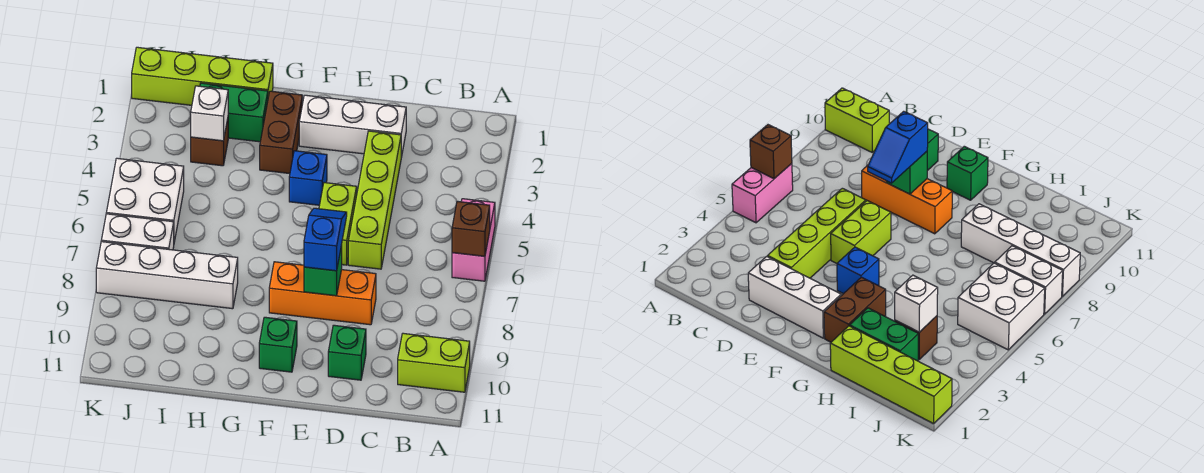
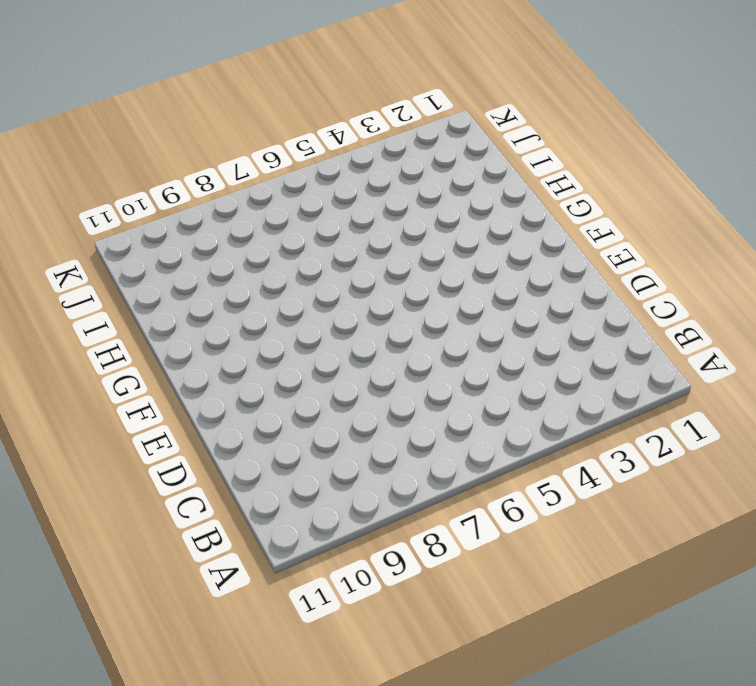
none -> pink brick A5:A6 level 1
none -> lime brick A10:B10 level 1
none -> white brick D2:F2 level 1

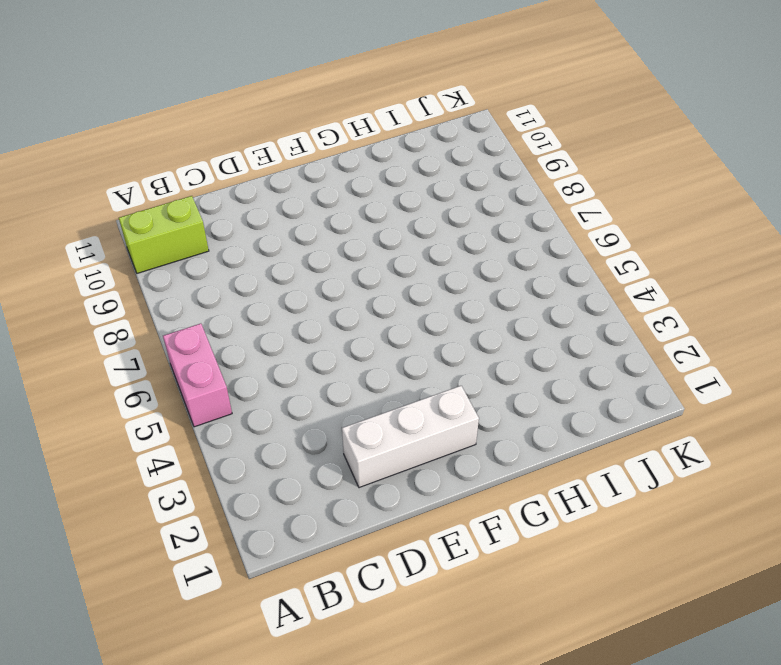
none -> lime brick D3:D6 level 1
none -> orange brick D8:F8 level 1
none -> green brick D10 level 1

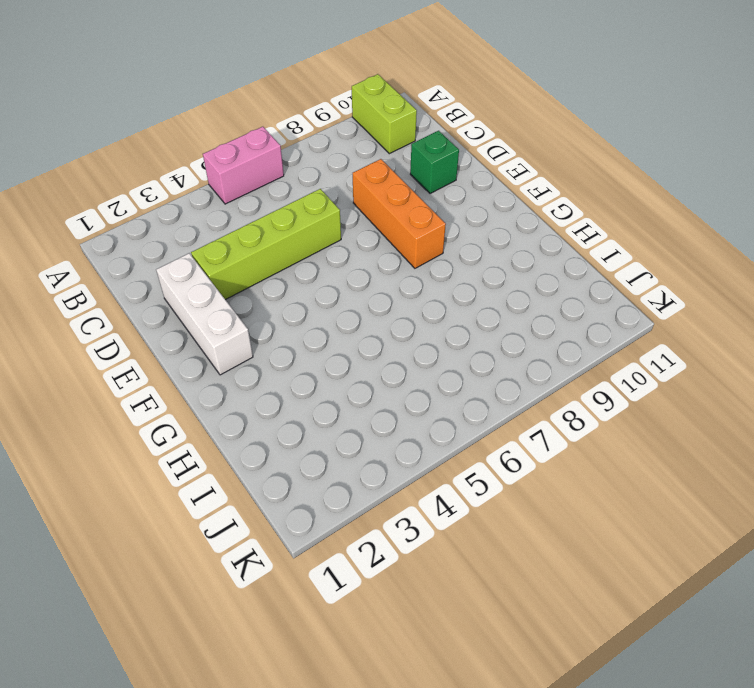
none -> lime brick E5:E6 level 1
none -> blue brick F4 level 1
none -> green brick F10 level 1

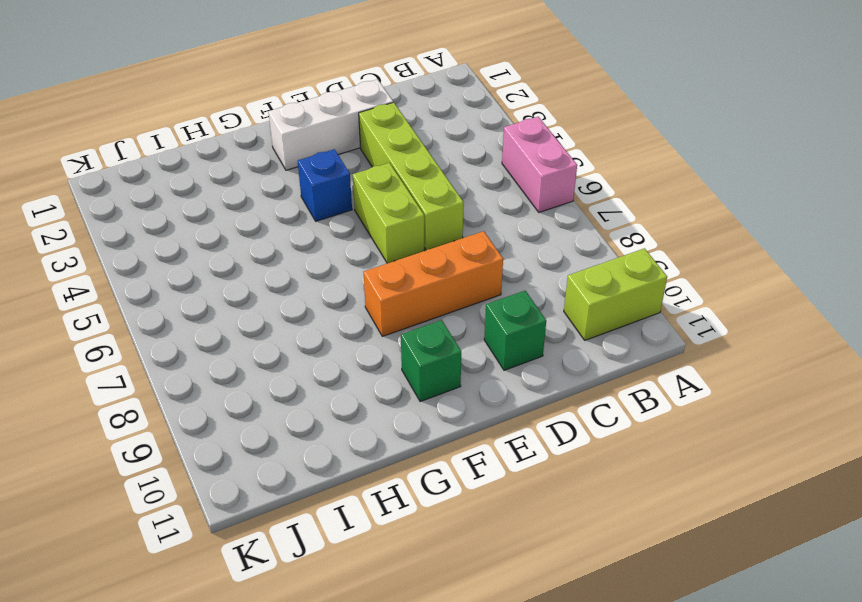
none -> brown brick G2:G3 level 1
none -> lime brick H1:K1 level 1
none -> green brick H2:I2 level 1

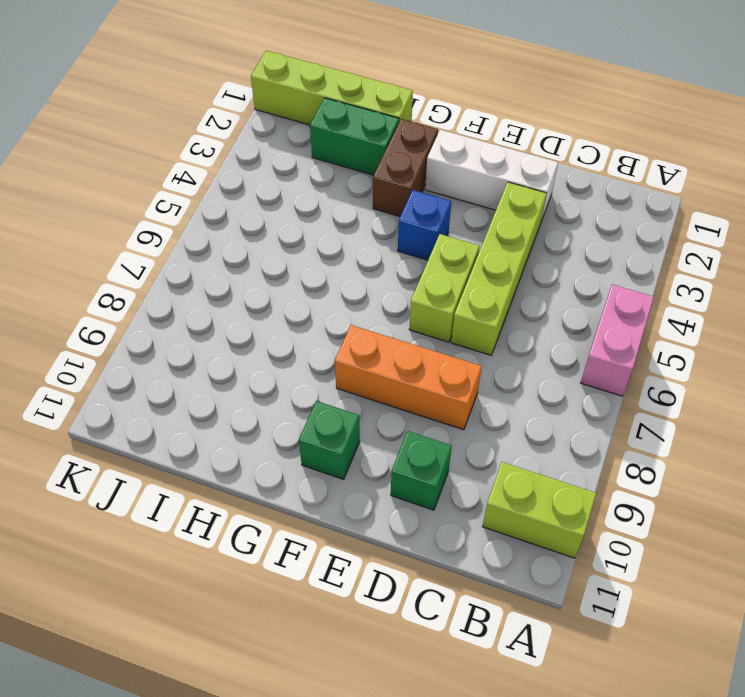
none -> white brick H8:K8 level 1
none -> brown brick I3 level 1
none -> white brick J5:K6 level 1

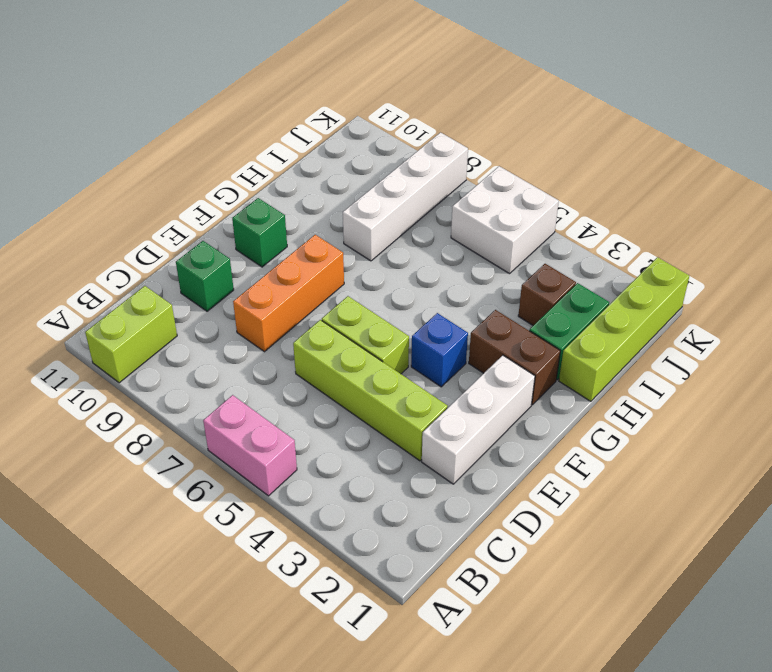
none -> white brick J7:K7 level 1
none -> brown brick A6 level 2
none -> green brick E8 level 2

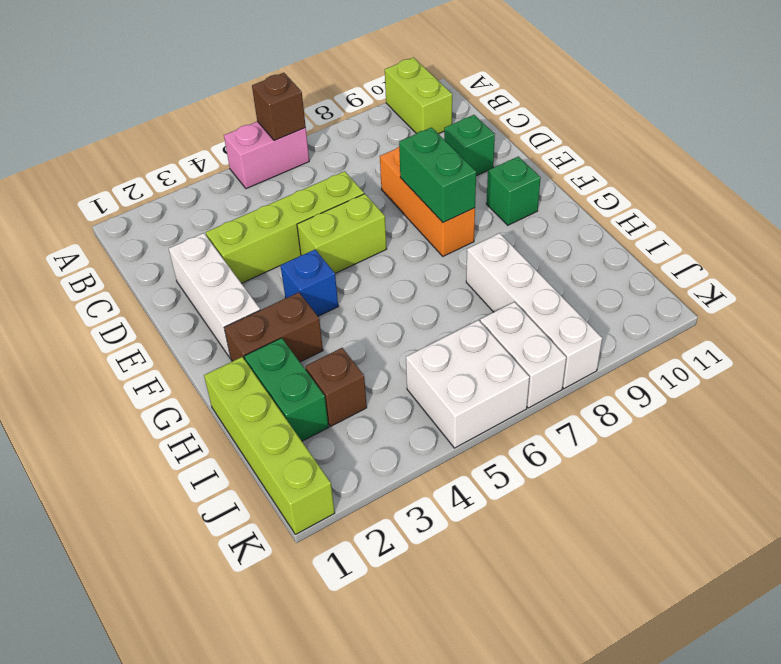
green brick E8:F8 level 2 -> green brick E8 level 2
none -> white brick I3 level 2
none -> blue slope E7:E8 level 3 top 8

